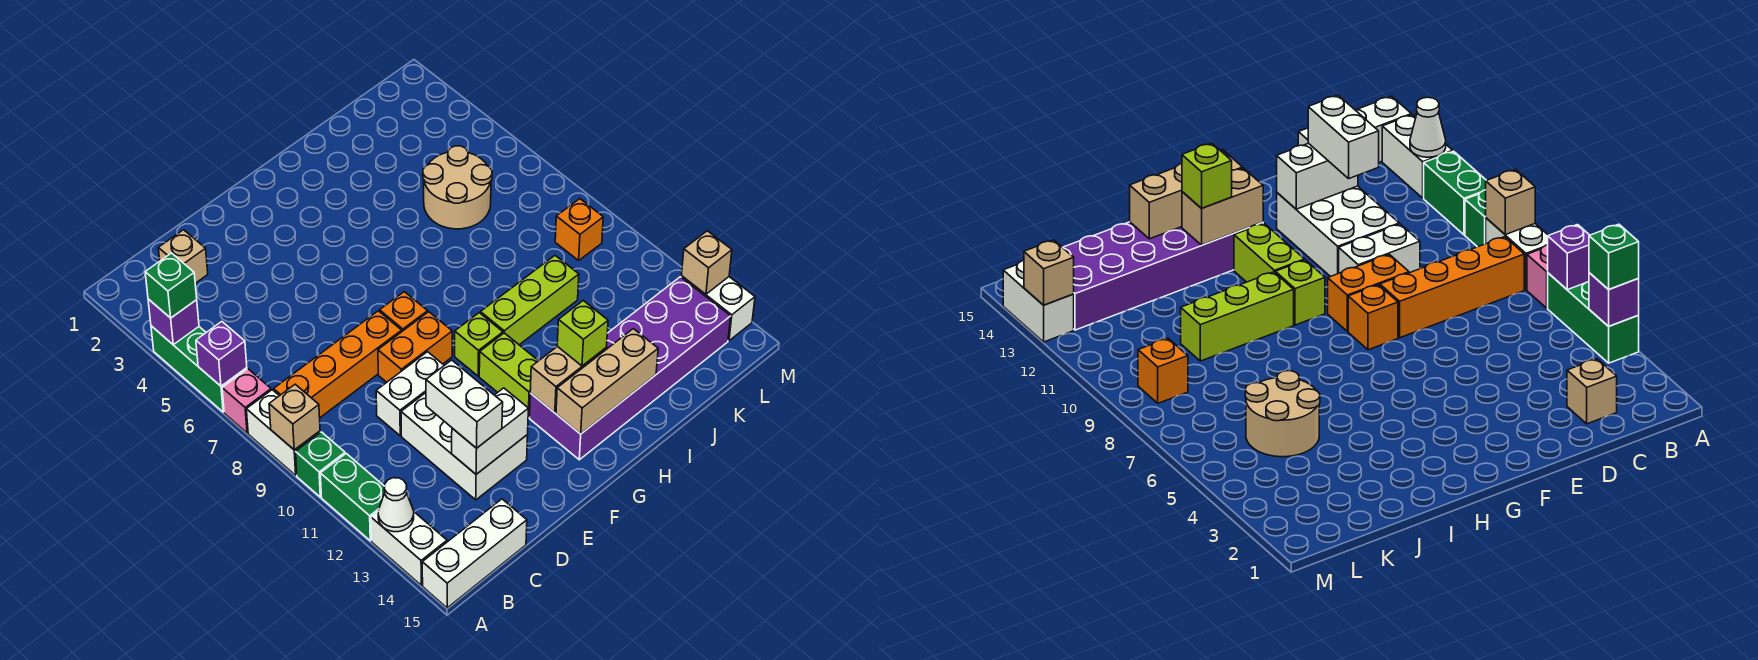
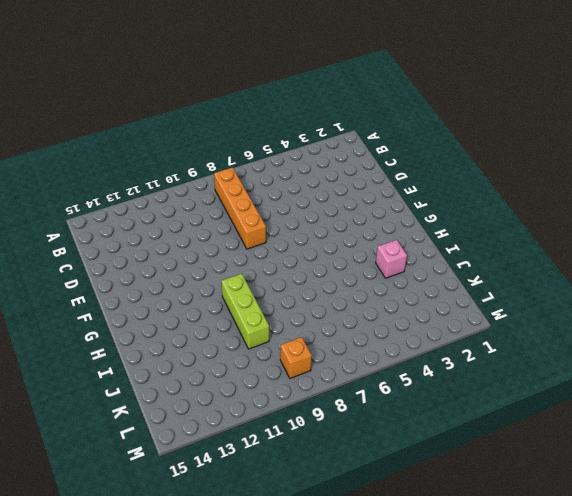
pink brick I3 level 1 -> pink brick A7 level 1
none -> green brick A4:A6 level 1
none -> white brick A8:A9 level 1
none -> green brick A10 level 1
none -> green brick A11:A12 level 1

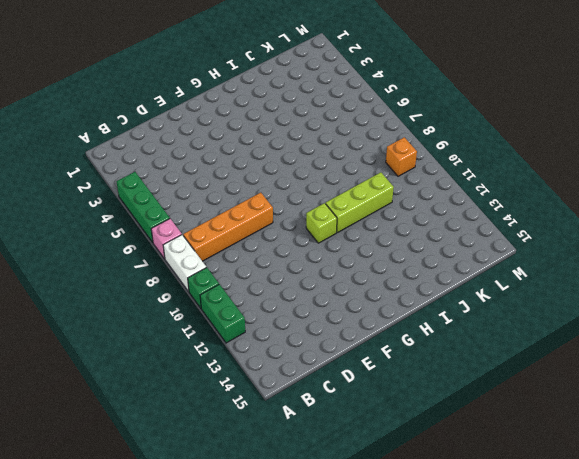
none -> white brick A13:A14 level 1
none -> white brick A15:C15 level 1
none -> tan brick C2 level 1
none -> white brick D10:E10 level 1

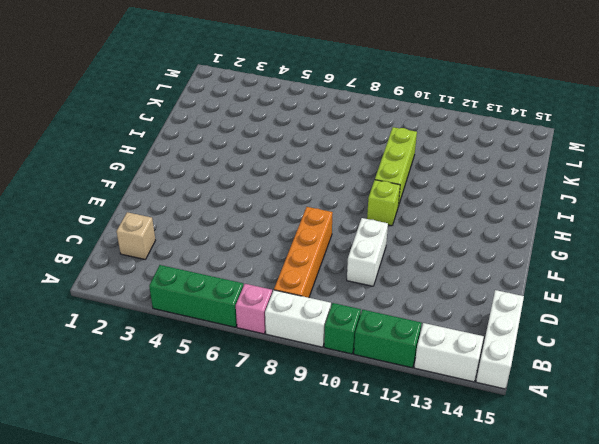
none -> white brick D11:E13 level 1
none -> orange brick E9:F9 level 1
none -> orange brick F8 level 1
none -> lime brick G11:G12 level 1

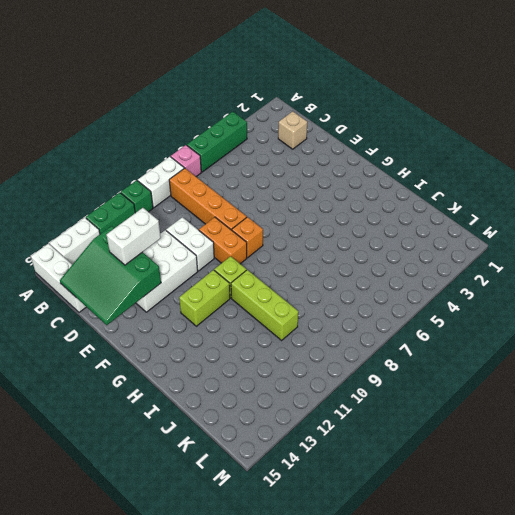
green slope C13:E15 level 2 top 13 -> white brick D13:E13 level 2
none -> purple brick G13:L14 level 1
none -> tan round brick J5:K6 level 1
none -> orange brick L9 level 1
none -> white brick M13:M14 level 1

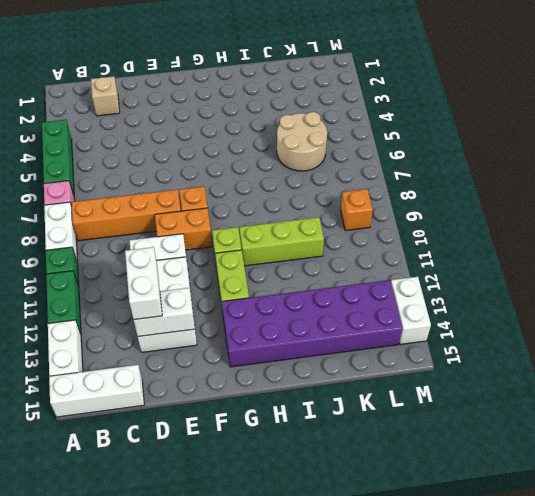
none -> purple brick A4 level 2
none -> purple brick A6 level 2
none -> tan brick A9 level 2
none -> white cone A13 level 2

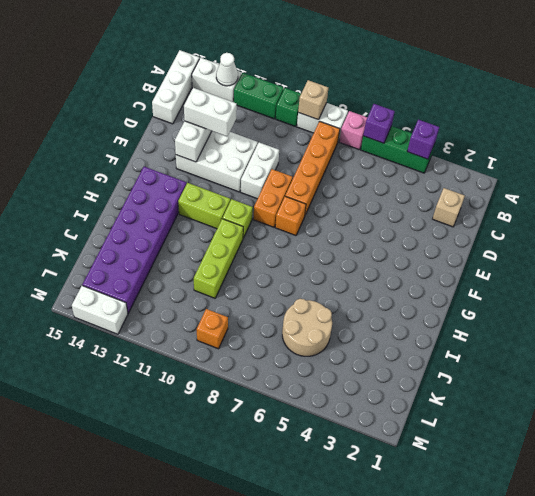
none -> tan brick G13:H13 level 2
none -> tan brick G14:I14 level 2
none -> tan brick M13 level 2
none -> green brick A4 level 3

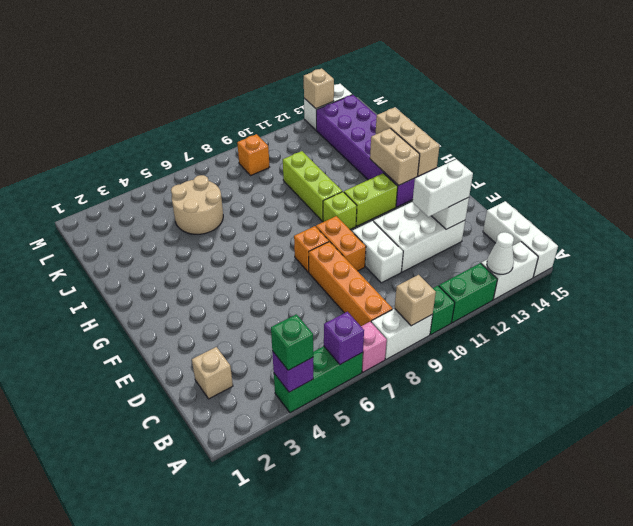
none -> lime brick H13 level 3

